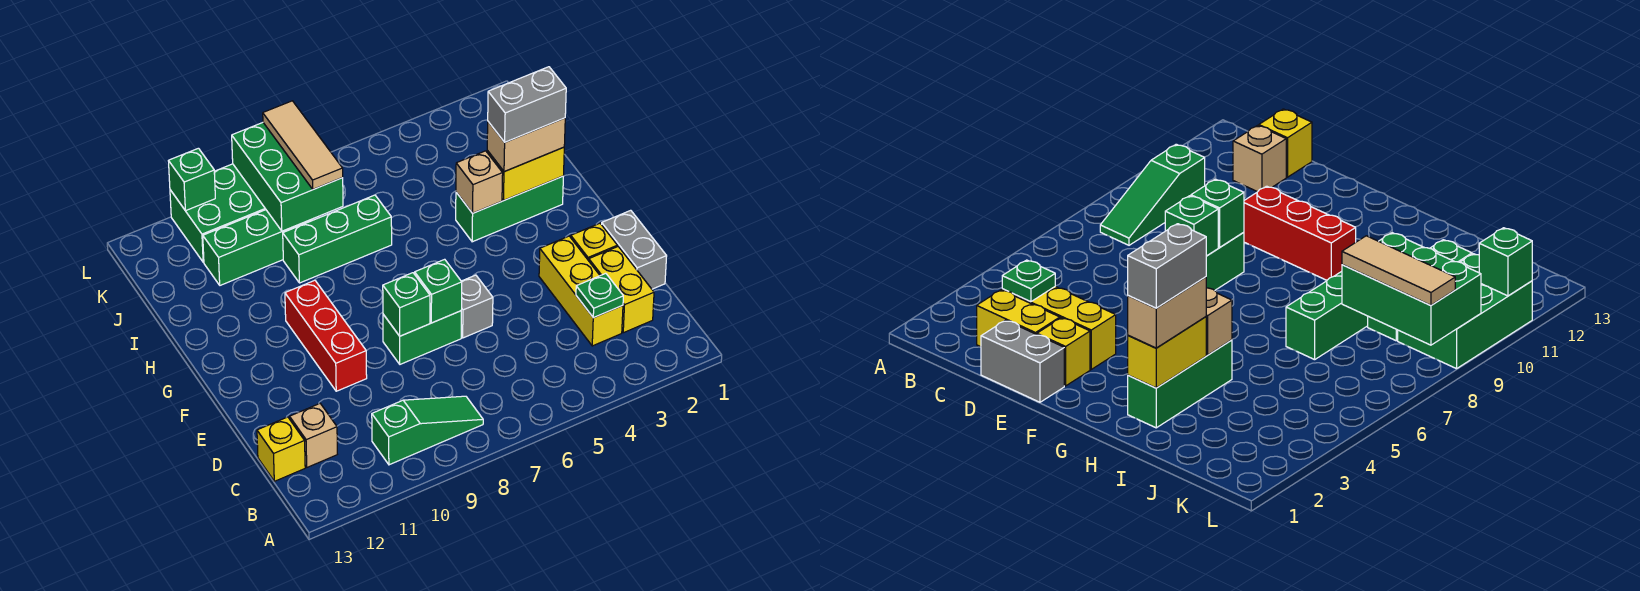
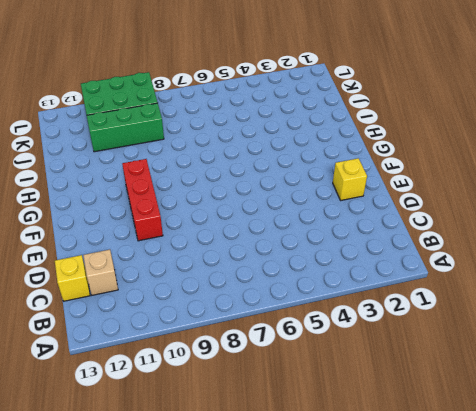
none -> green slope B8:B10 level 1 top 10
none -> yellow brick C2:D2 level 1
none -> yellow brick C3:E3 level 1

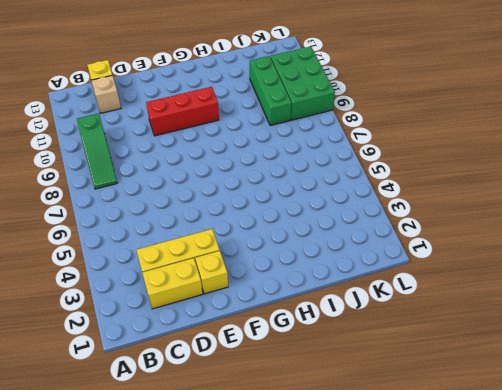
none -> grey brick D1:E1 level 1
none -> grey brick E6 level 1
none -> green brick E7:E8 level 1

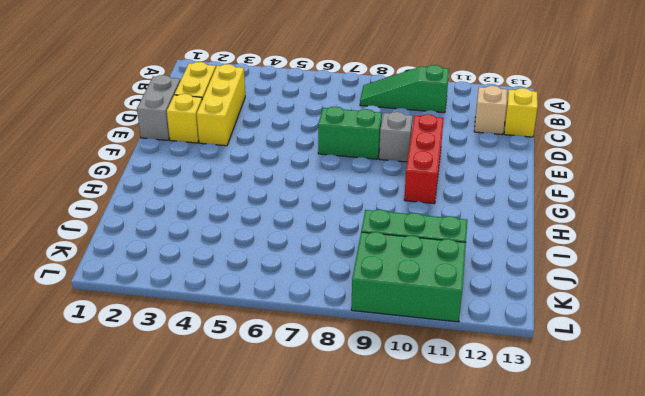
grey brick E9 level 1 -> grey brick E6 level 1
none -> green brick H2:H4 level 1
none -> green brick I7:I9 level 1
none -> green plate C3 level 2

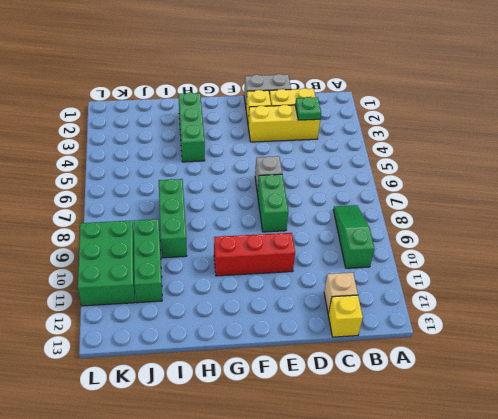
none -> green brick E7 level 2
none -> green brick E8 level 2
none -> yellow brick H2:H3 level 2

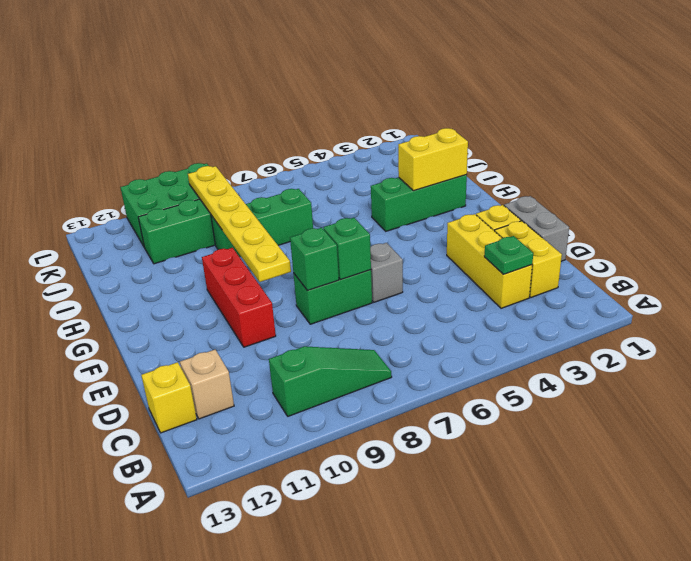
yellow plate F9:K9 level 2 -> green brick J8:L9 level 2
none -> tan brick H4 level 2
none -> green brick L11 level 2
none -> tan brick H2:H3 level 3

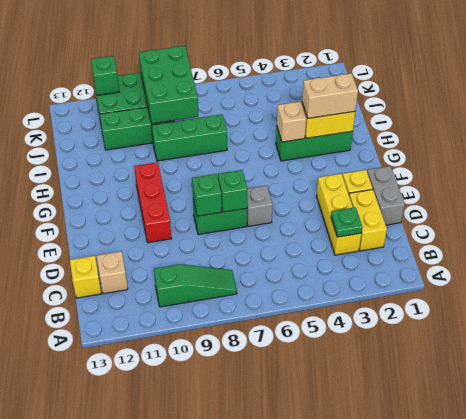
none -> tan tile J8:L8 level 3
none -> grey brick H2:H3 level 4

